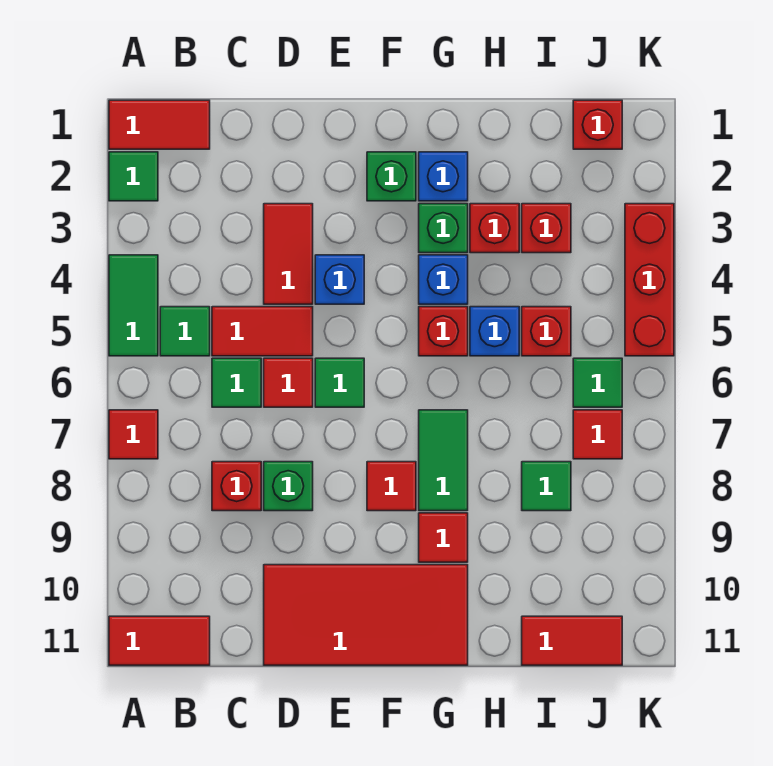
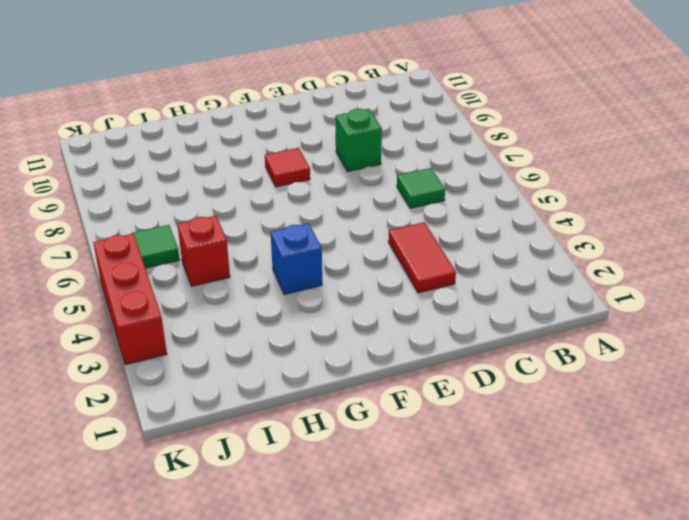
none -> red tile A1:B1 level 1
none -> green tile A2 level 1
none -> green tile A4:A5 level 1
none -> red tile A7 level 1

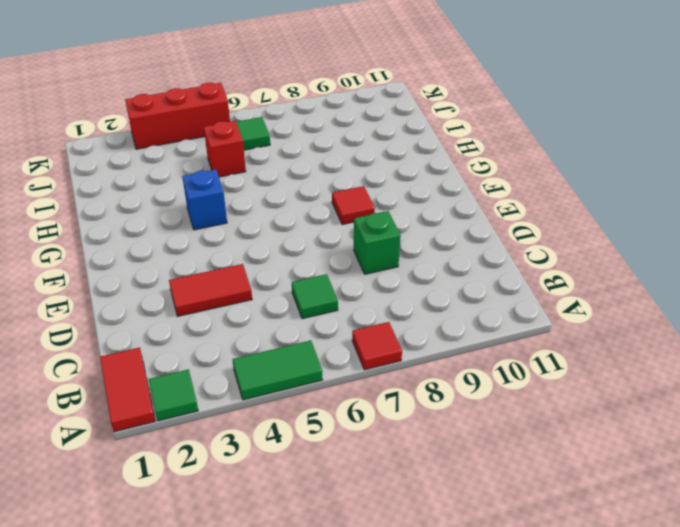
none -> red tile A11:B11 level 1
none -> green tile B5 level 1
none -> red tile C5:D5 level 1
none -> red brick C8 level 1

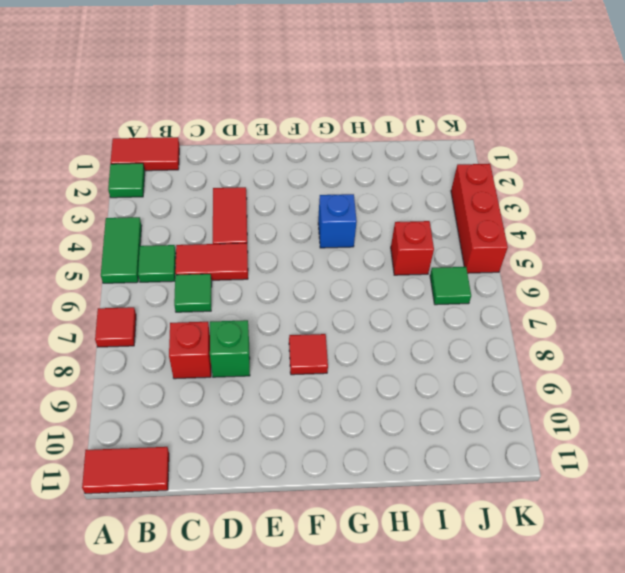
none -> red tile D6 level 1
none -> red tile D10:G11 level 1
none -> blue brick E4 level 1
none -> green tile E6 level 1

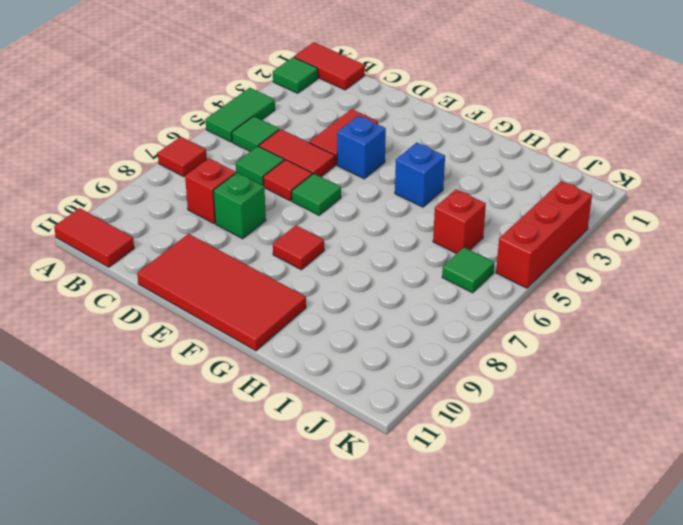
none -> green brick F2 level 1
none -> blue brick G2 level 1
none -> green brick G3 level 1
none -> red brick G5 level 1

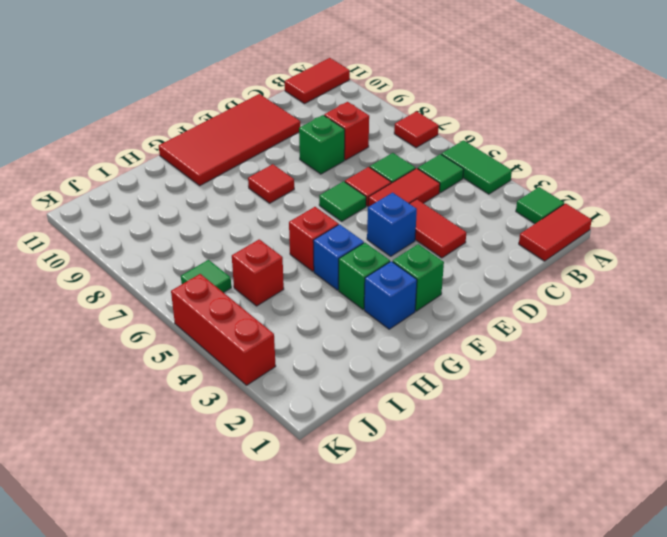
none -> green tile G7:G8 level 1
none -> red tile G9 level 1
none -> red brick H3 level 1
none -> blue brick H5 level 1

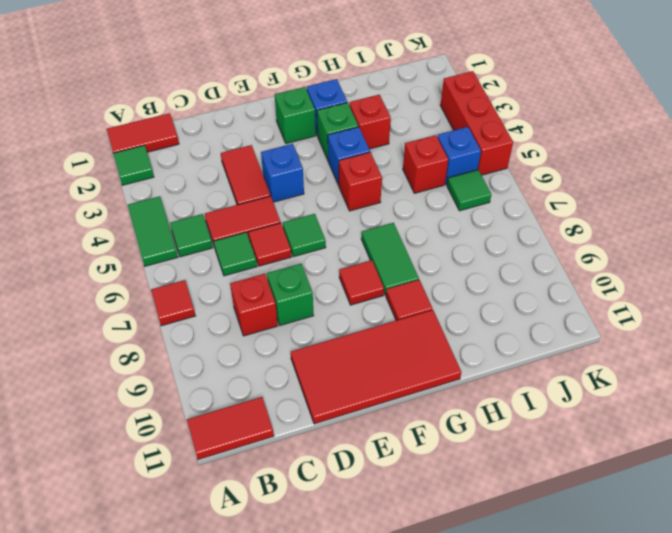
blue brick J5 level 1 -> blue brick H5 level 1
none -> red brick I3 level 1
none -> green tile I8 level 1
none -> red tile I11:J11 level 1
none -> red brick J1 level 1

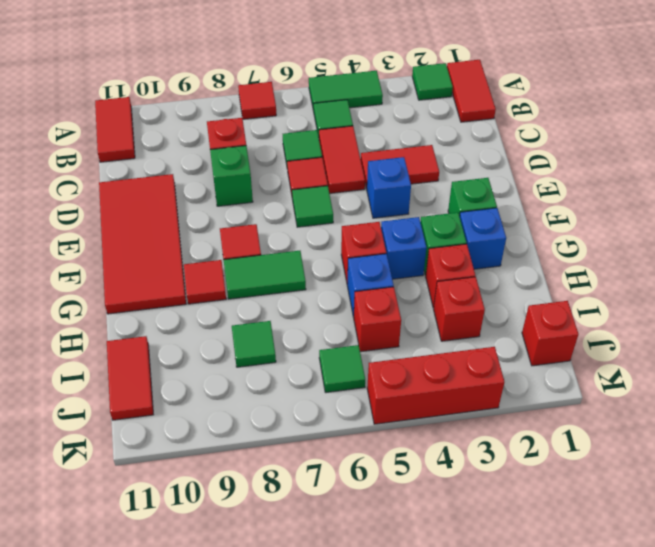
none -> red tile J7 level 1

